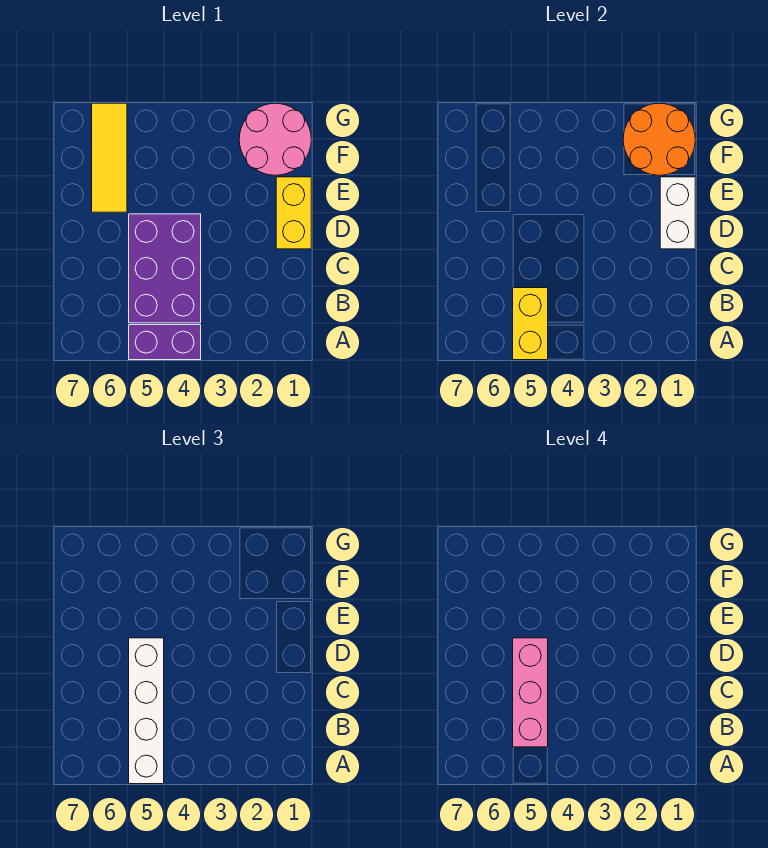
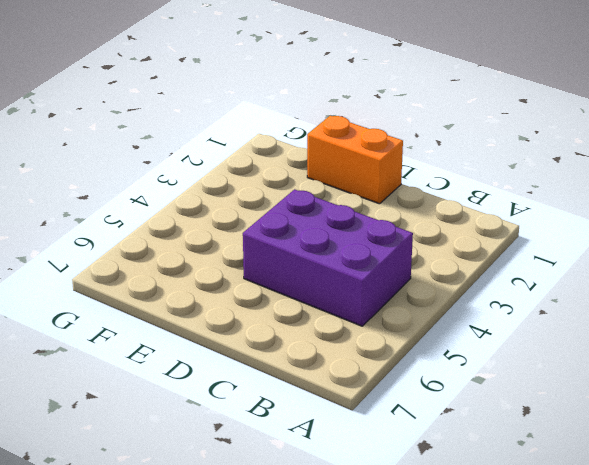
orange brick D1:E1 level 1 -> yellow brick D1:E1 level 1
none -> purple brick A4:A5 level 1
none -> yellow tile E6:G6 level 1

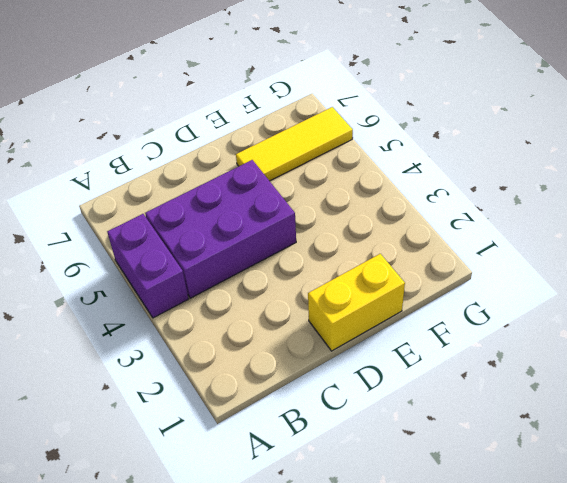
none -> pink round brick F1:G2 level 1
none -> yellow brick A5:B5 level 2

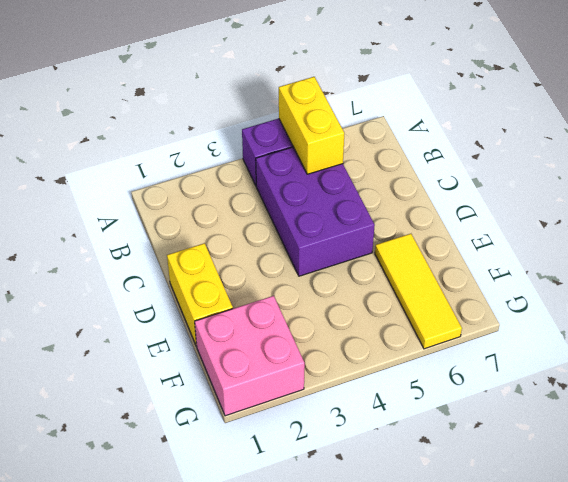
pink brick F1:G2 level 1 -> pink round brick F1:G2 level 1
none -> white brick D1:E1 level 2
none -> orange round brick F1:G2 level 2

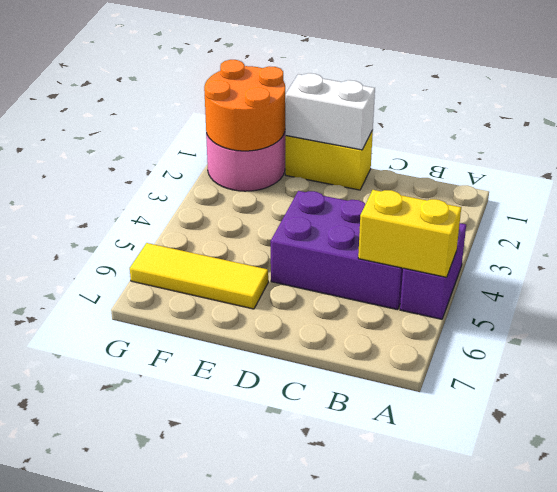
none -> white brick A5:D5 level 3
none -> pink brick B5:D5 level 4

